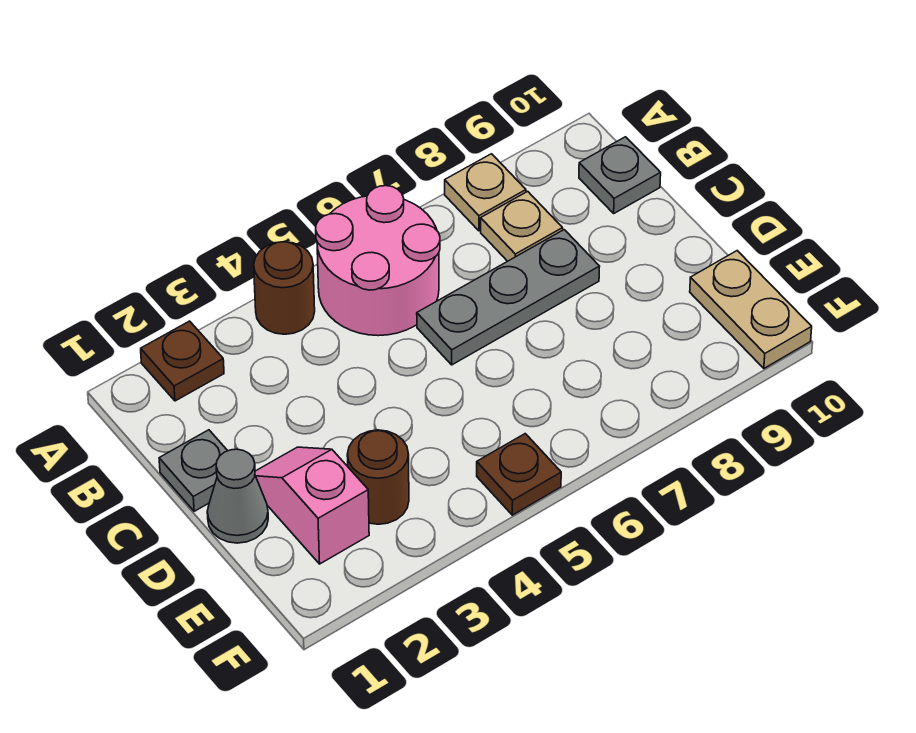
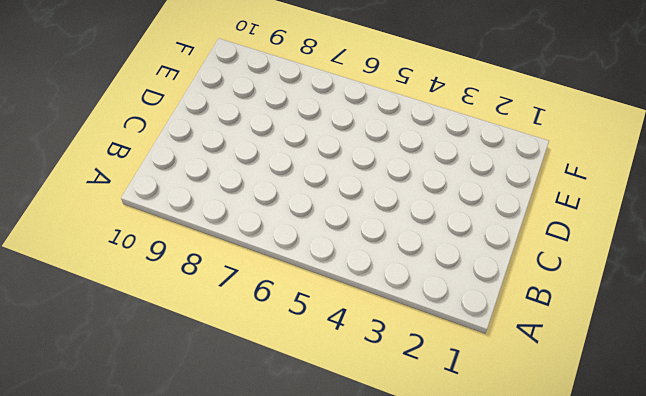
none -> brown plate A2 level 1
none -> brown round brick A4 level 1
none -> pink round brick A5:B6 level 1

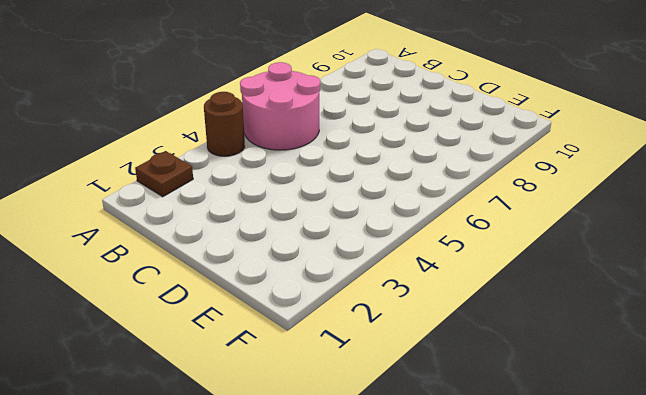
none -> tan plate A8 level 1
none -> tan plate B8 level 1
none -> grey plate B10 level 1

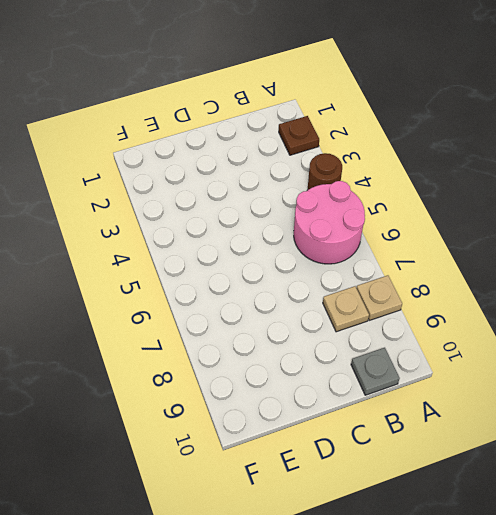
none -> grey plate C1 level 1
none -> grey plate C6:C8 level 1
none -> grey cone D1 level 1

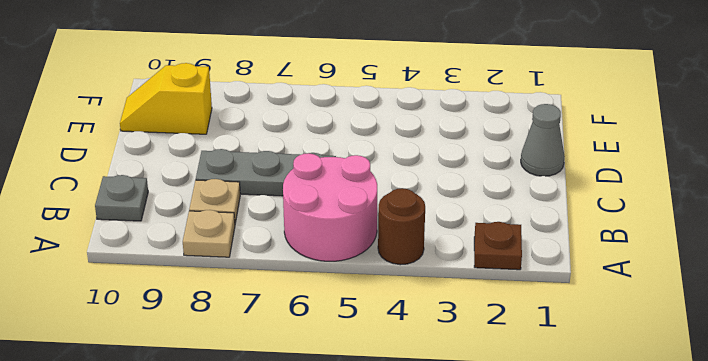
yellow slope E9:E10 level 1 top 9 -> tan plate E10:F10 level 1
none -> grey plate C1 level 1
none -> pink slope D2:E2 level 1 top E
none -> brown round brick E3 level 1

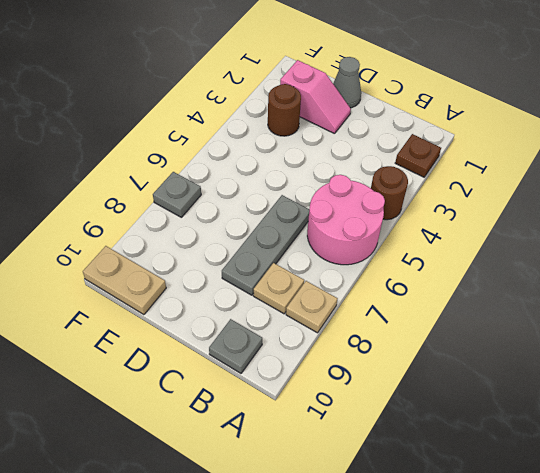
grey plate F7 level 1 -> grey plate C1 level 1
none -> brown plate F5 level 1

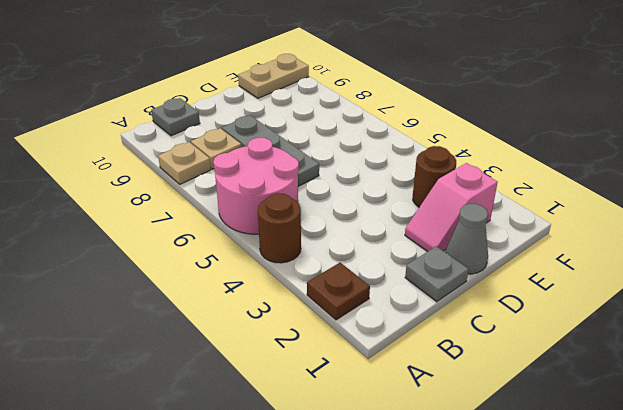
none -> brown plate F5 level 1

